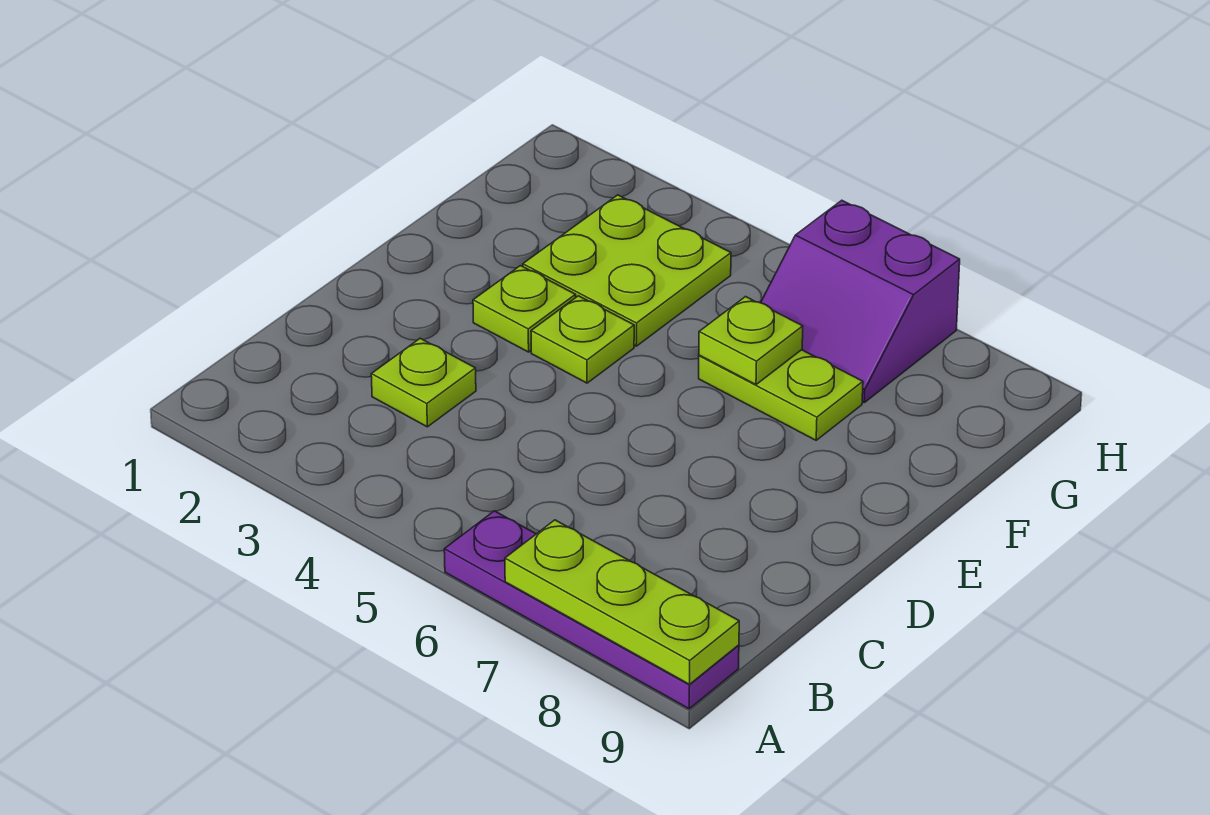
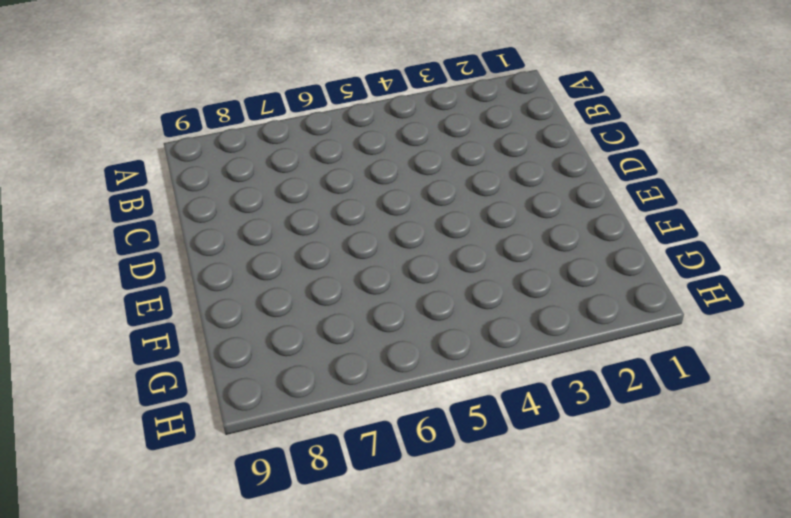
none -> purple plate A6:A9 level 1
none -> lime plate C3 level 1

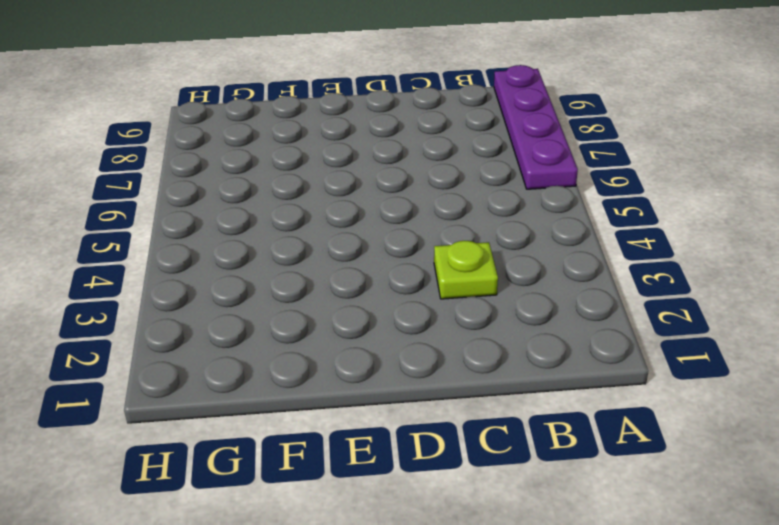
none -> lime plate E3 level 1
none -> lime plate E4 level 1

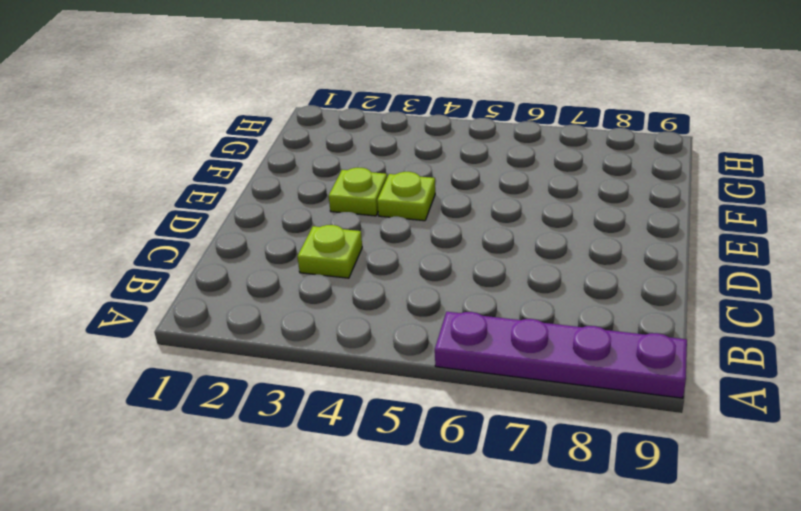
none -> lime plate F3:G4 level 1
none -> lime plate F6:F7 level 1

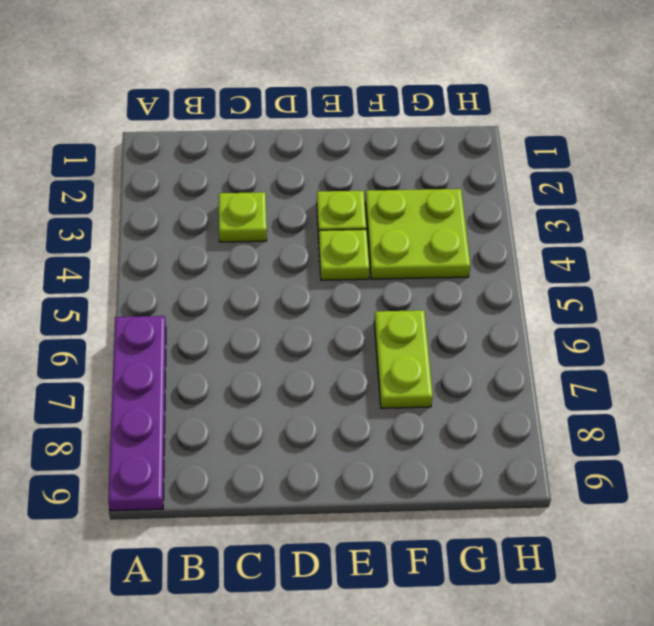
none -> purple slope G6:H7 level 1 top H
none -> lime plate A7:A9 level 2

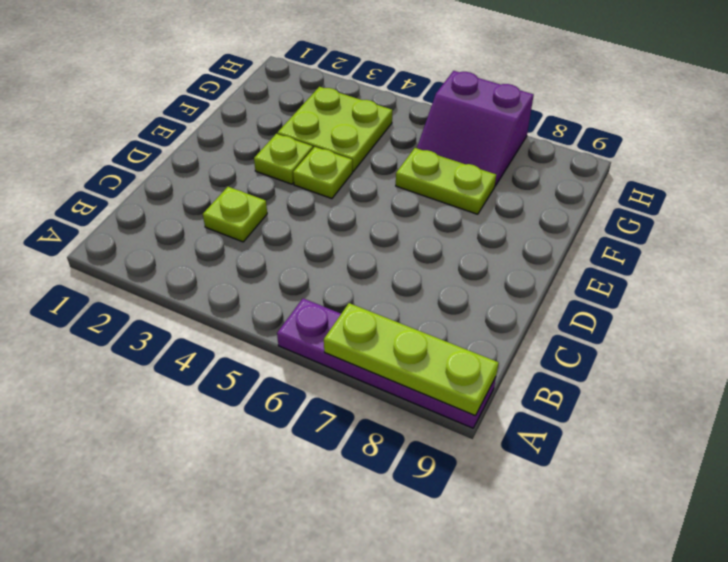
none -> lime plate F6 level 2

